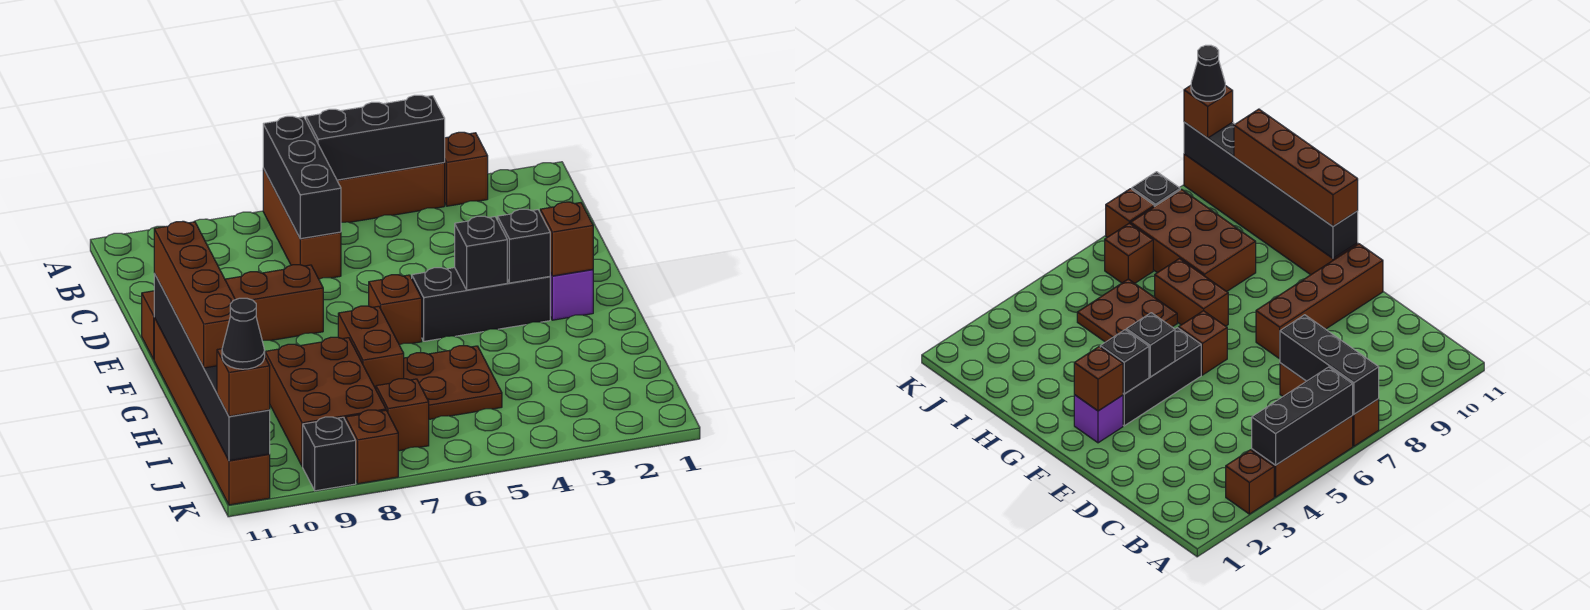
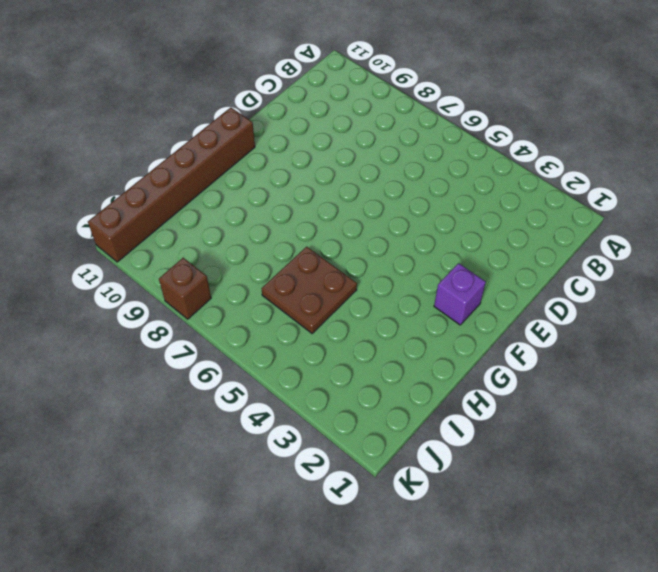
none -> brown brick A3 level 1
none -> brown brick A4:A6 level 1
none -> brown brick A7:C7 level 1

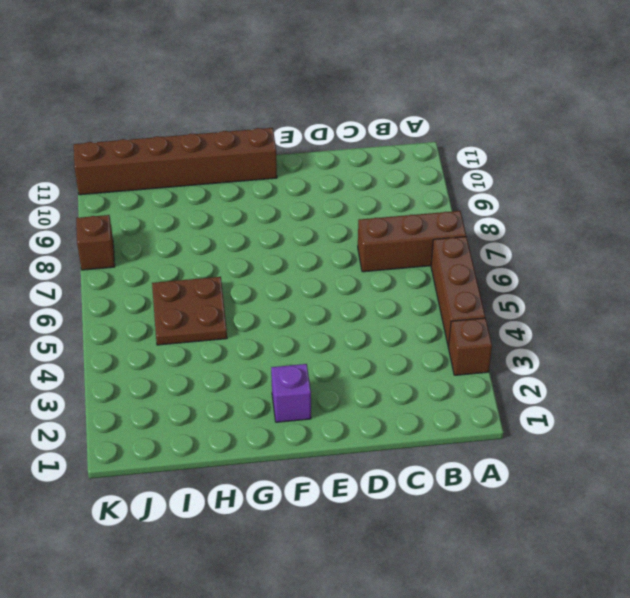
none -> brown brick E8:E11 level 1
none -> black brick F3:F5 level 1
none -> brown brick F6 level 1

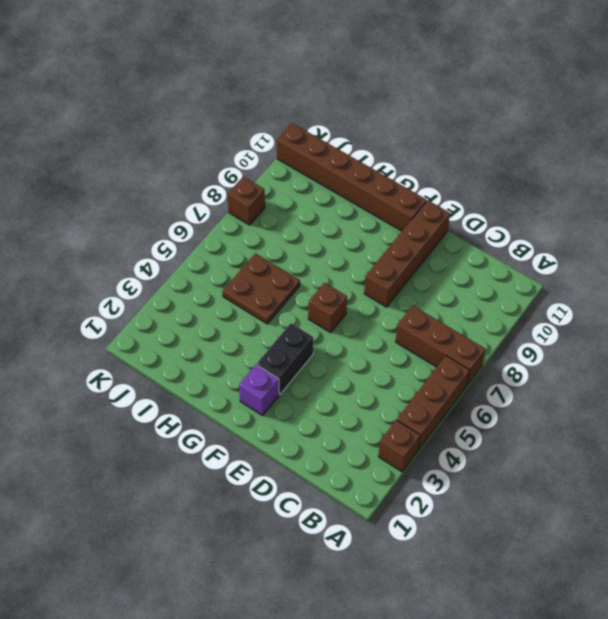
black brick F3:F4 level 1 -> black brick F3:F5 level 1
none -> brown brick G7:H7 level 1
none -> brown brick H8:J9 level 1
none -> brown brick J7 level 1

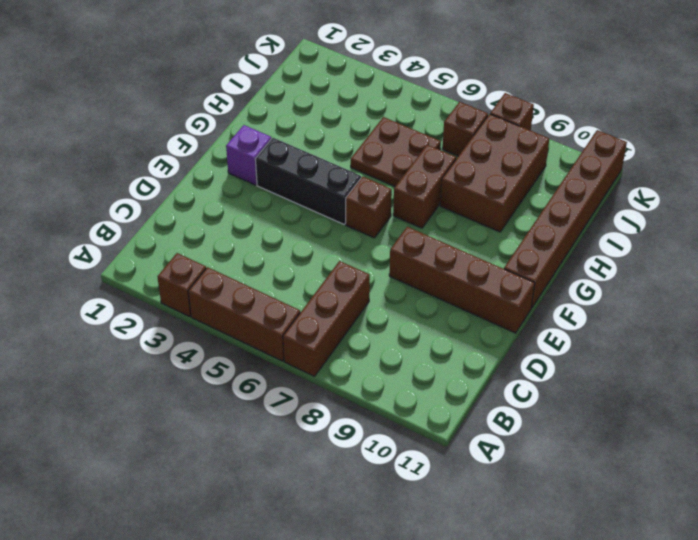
none -> black brick K9 level 1
none -> black brick A4:A6 level 2
none -> black brick A7:C7 level 2

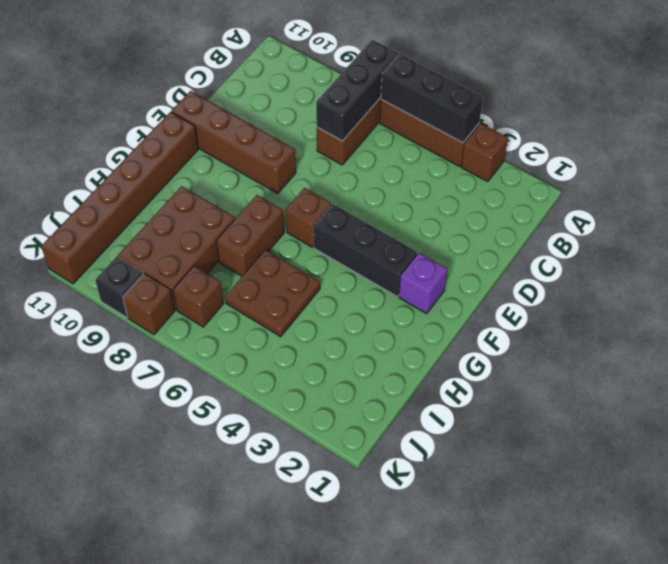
none -> brown brick F2 level 2
none -> black brick F3 level 2
none -> black brick F4 level 2

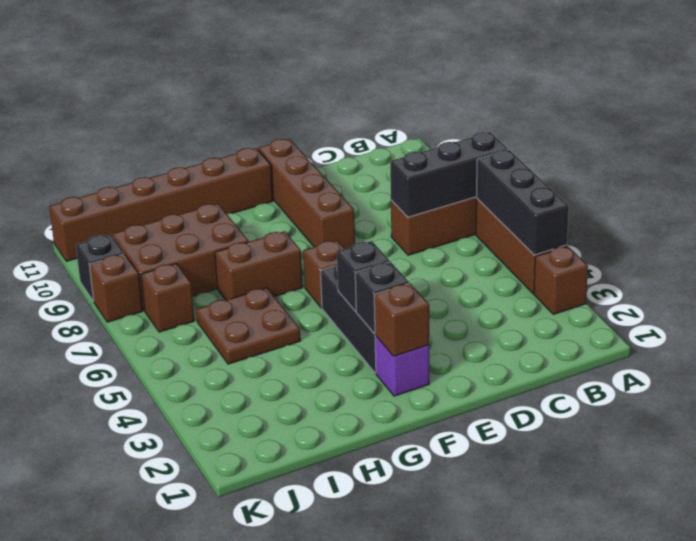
none -> black brick F11:K11 level 2
none -> brown brick F11:I11 level 3
none -> brown brick K11 level 3

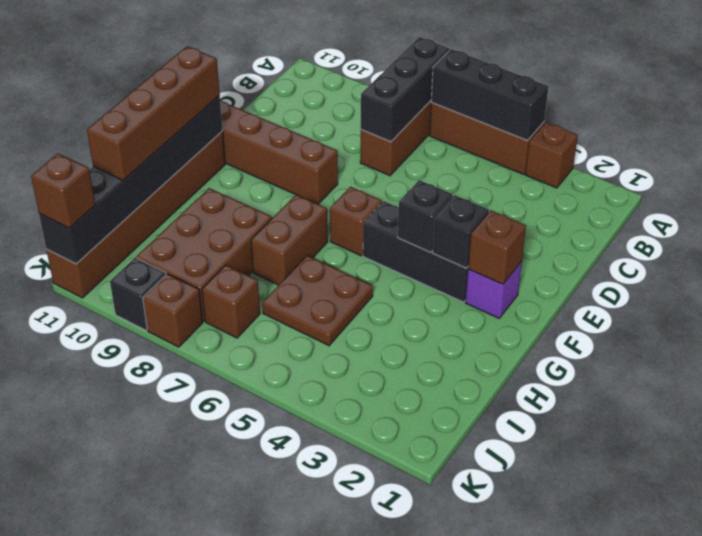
none -> black cone K11 level 4

